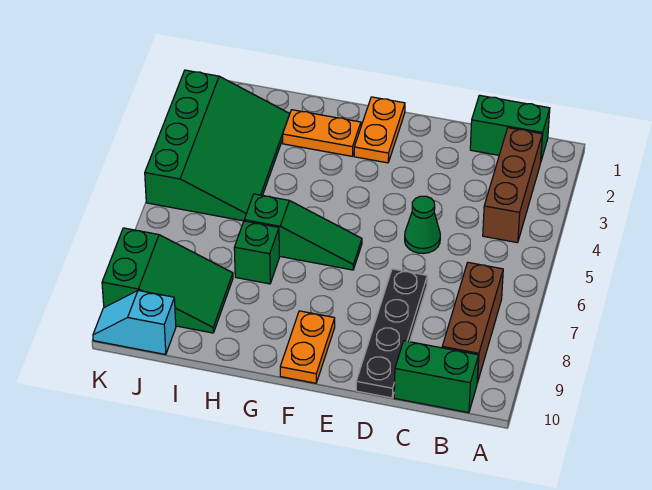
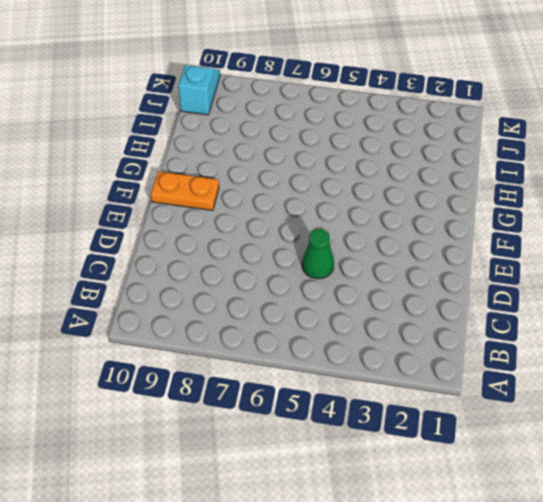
none -> green brick B1:C1 level 1
none -> brown brick B2:B4 level 1
none -> brown brick B7:B9 level 1

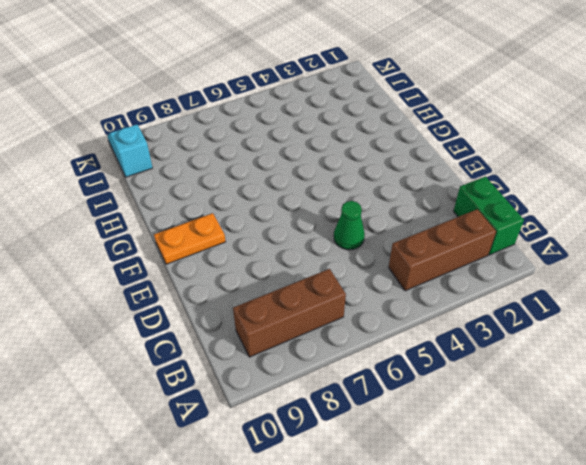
none -> green brick B10:C10 level 1
none -> black plate D7:D10 level 1
none -> orange plate F1:F2 level 1

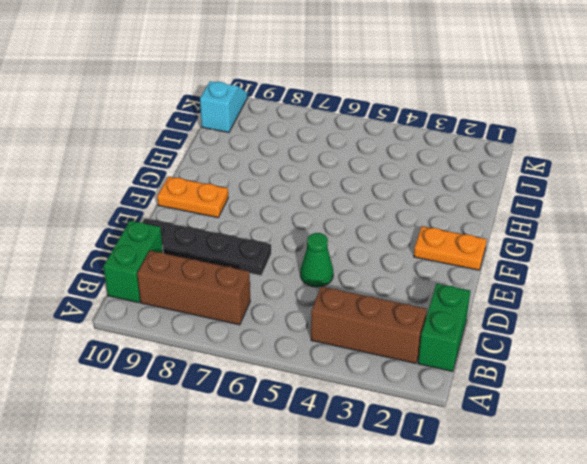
none -> green slope F6:H6 level 1 top H
none -> orange plate G2:H2 level 1
none -> green brick H7 level 1

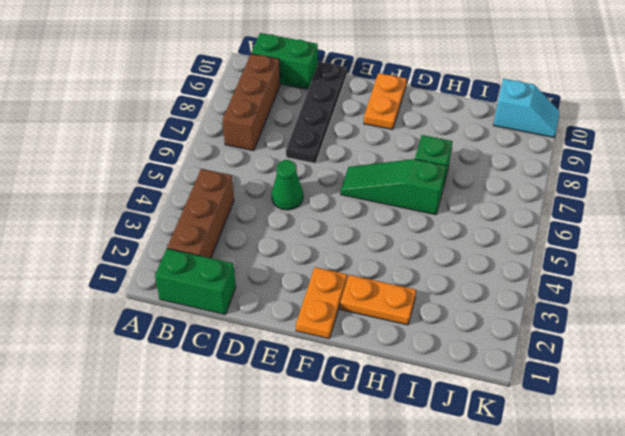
none -> green slope I2:K5 level 1 top K
none -> green slope I8:K9 level 1 top K

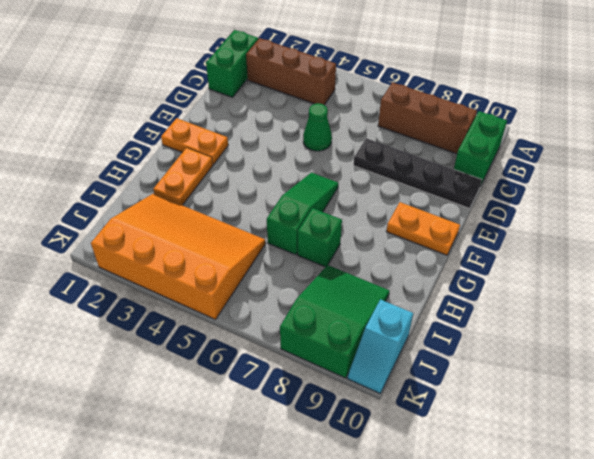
orange slope I2:K5 level 1 top K -> green slope I2:K5 level 1 top K

